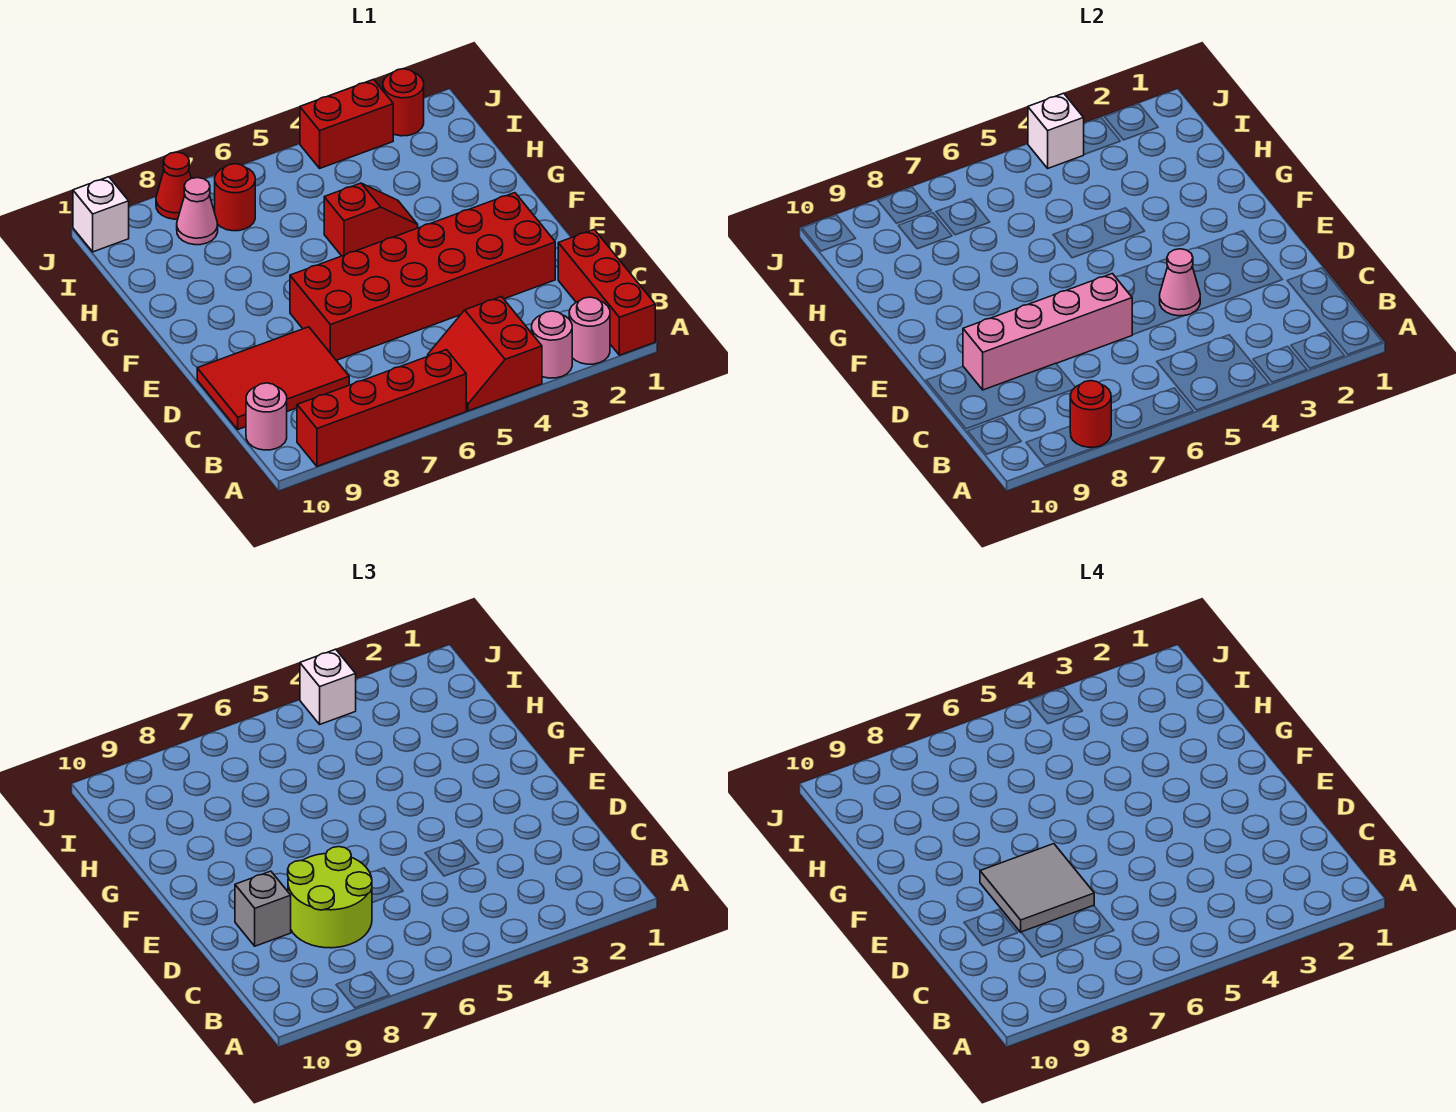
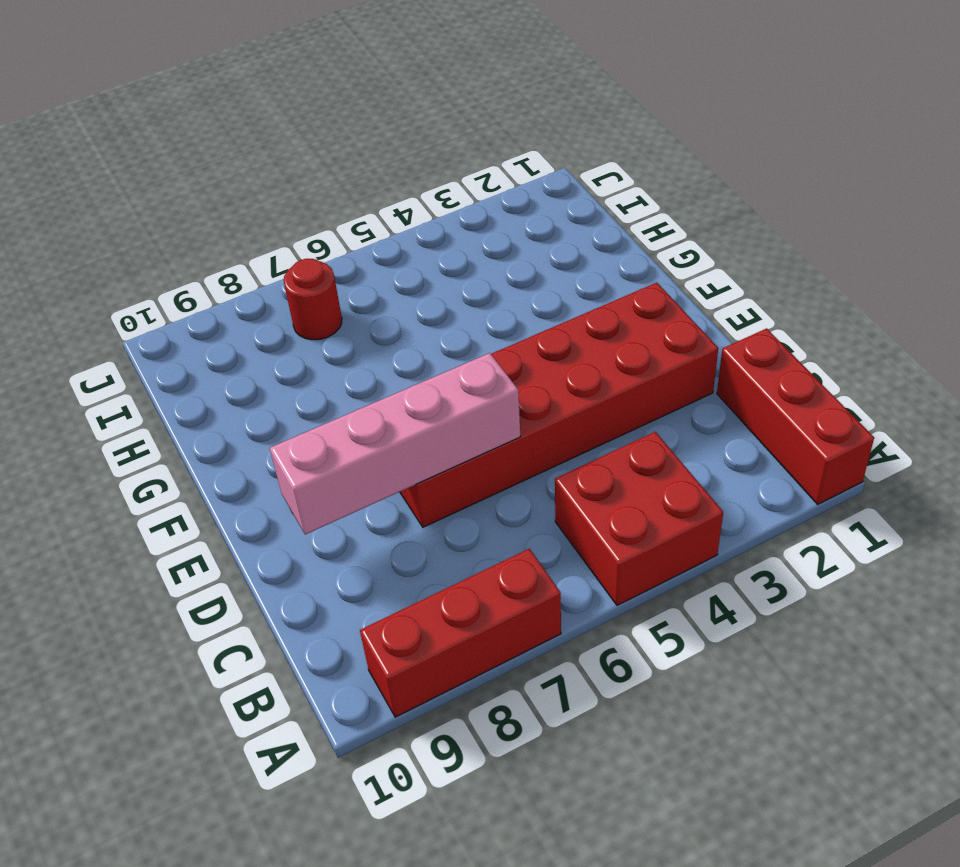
red brick A4:B5 level 1 -> red slope A4:B5 level 1 top 4
red brick A7:A9 level 1 -> red brick A6:A9 level 1
none -> pink round brick A2 level 1
none -> pink round brick A3 level 1
none -> pink round brick B10 level 1

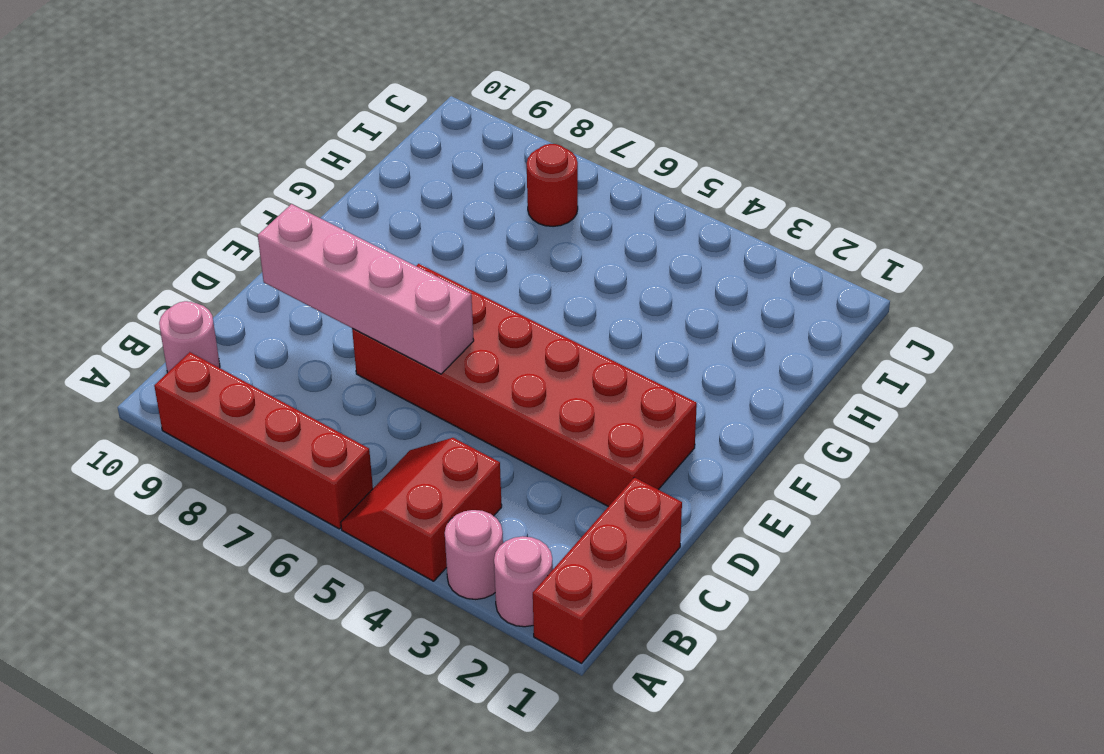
none -> red tile C8:D10 level 1
none -> red slope G4:G5 level 1 top 5
none -> pink cone I8 level 1

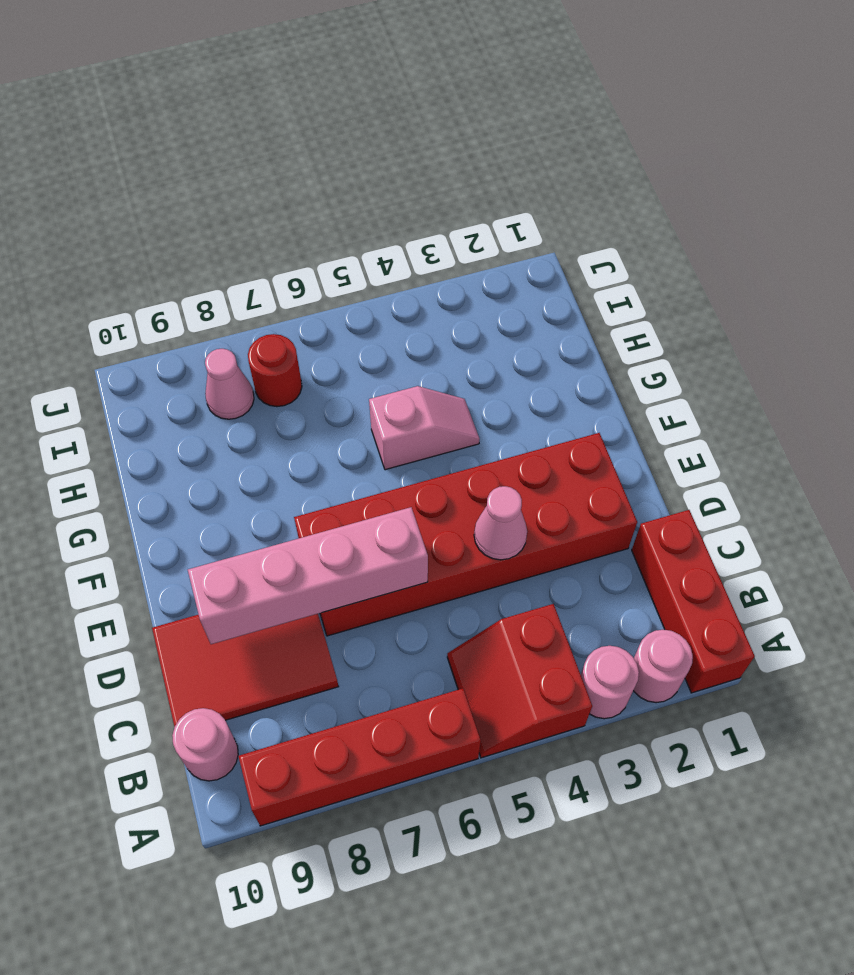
pink slope G4:G5 level 1 top 5 -> red slope G4:G5 level 1 top 5
none -> red round brick J2 level 1
none -> red brick J3:J4 level 1
none -> red cone J8 level 1

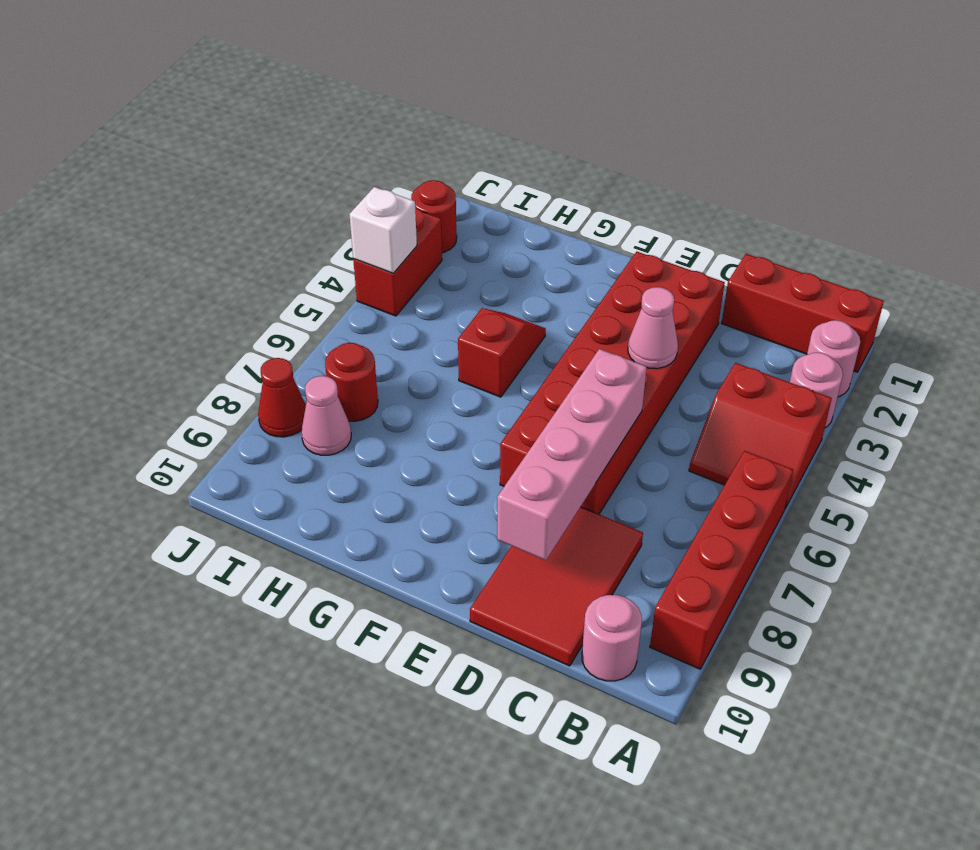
none -> white brick J10 level 1
none -> red round brick A8 level 2
none -> lime round brick C7:D8 level 3

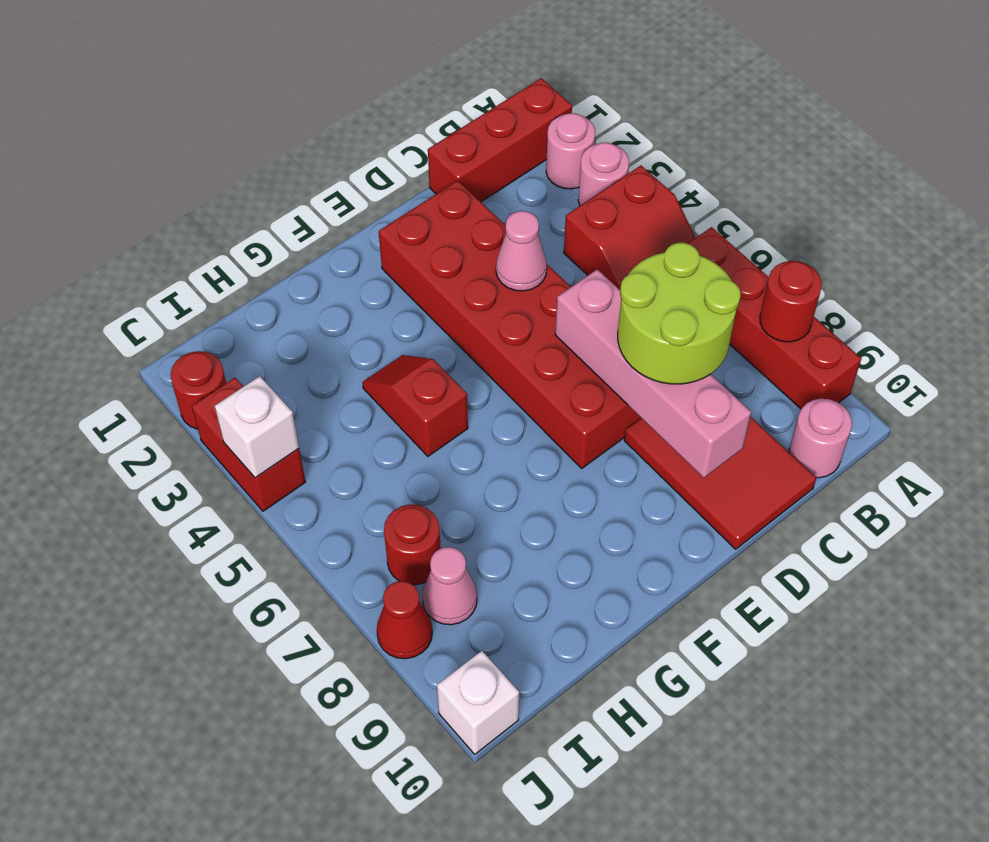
none -> grey brick D9 level 3
none -> white brick J4 level 3
none -> grey tile D7:E8 level 4

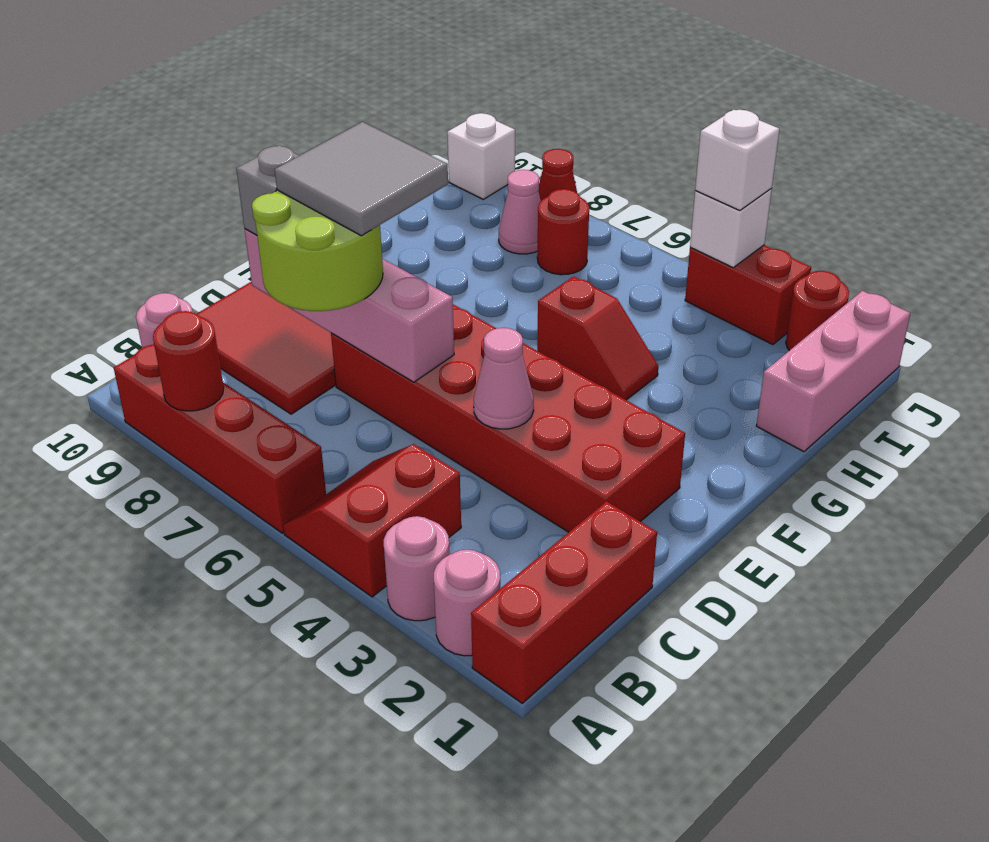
pink brick H1:J1 level 1 -> none

